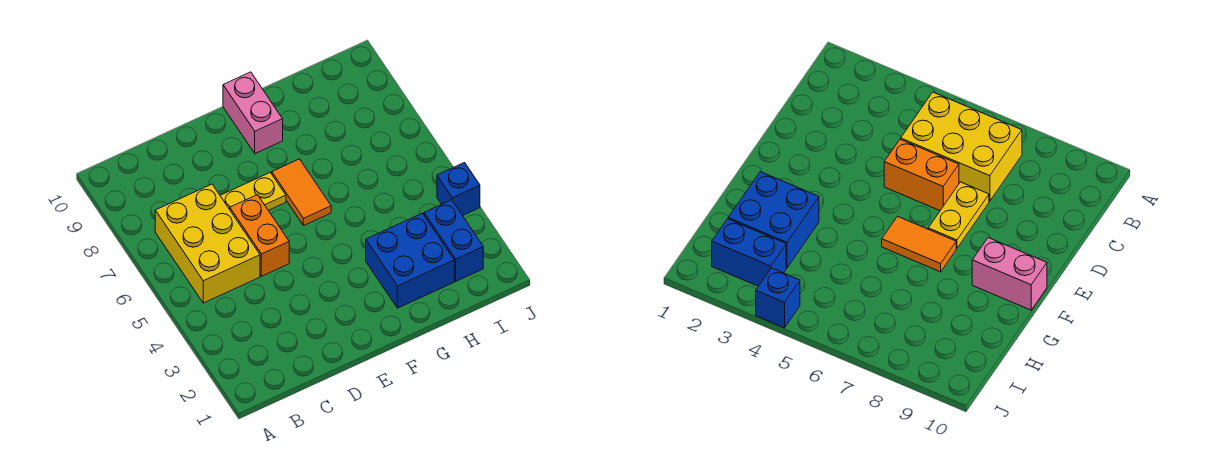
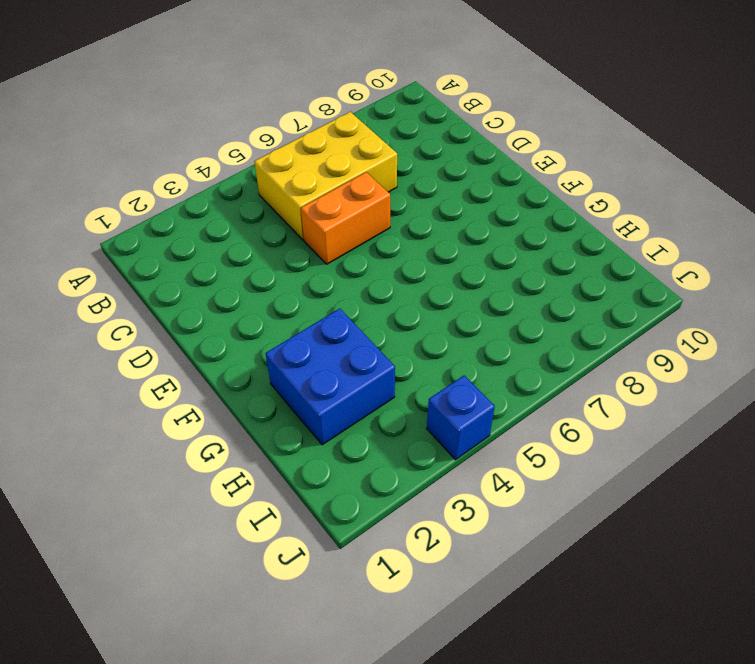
none -> yellow plate D7:E7 level 1
none -> orange tile F6:F7 level 1

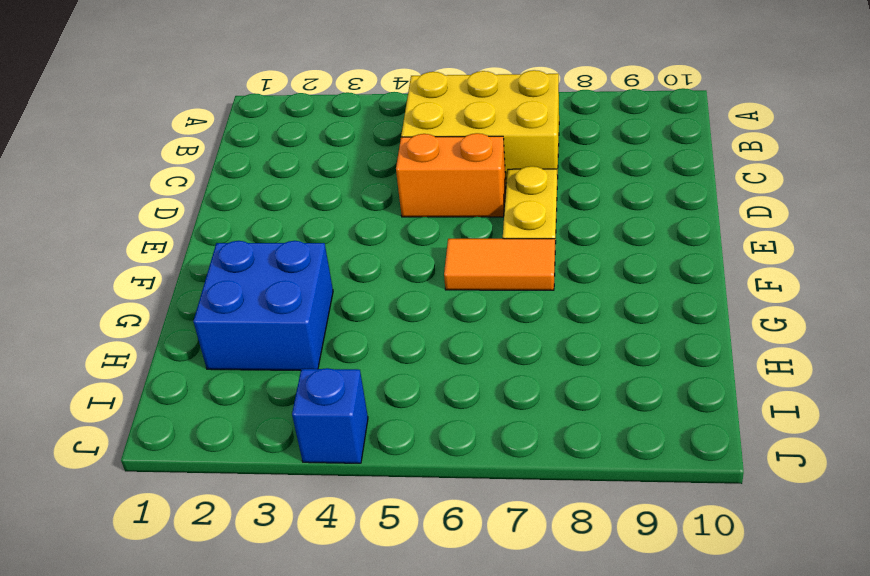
none -> pink brick F9:F10 level 1
none -> blue brick I2:I3 level 1

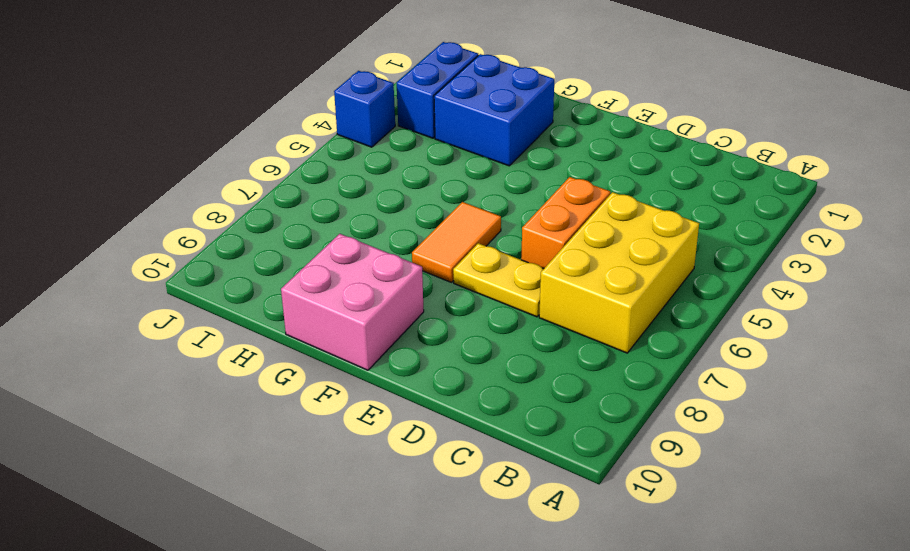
pink brick F9:G10 level 1 -> pink brick F9:F10 level 1

